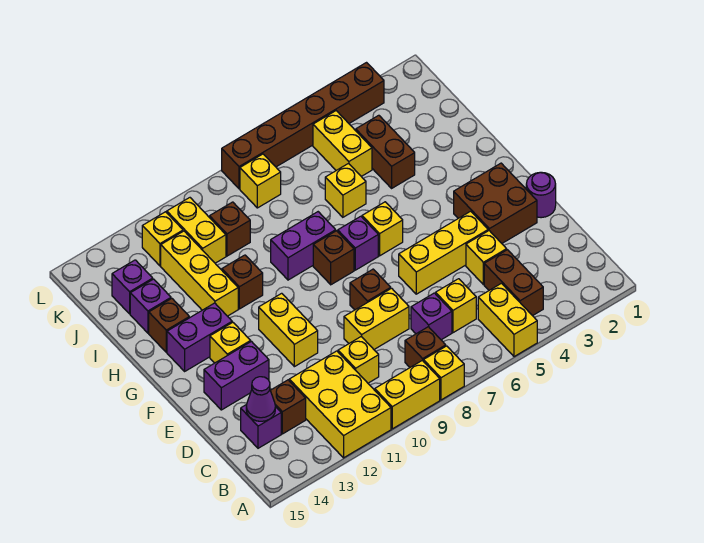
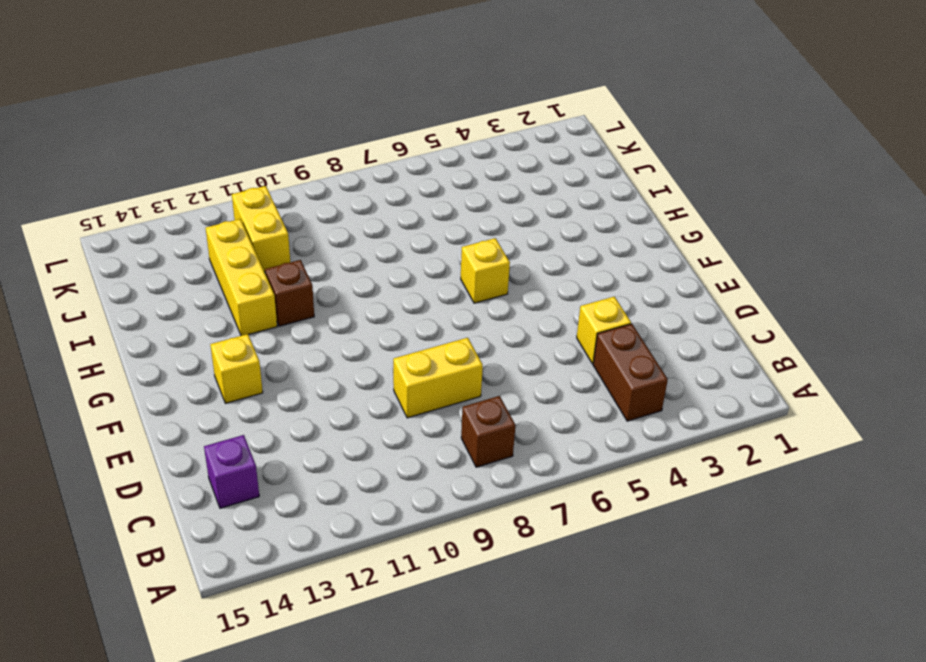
none -> yellow brick A5:B5 level 1
none -> yellow brick A8 level 1
none -> yellow brick A9:A10 level 1
none -> yellow brick A11:C12 level 1

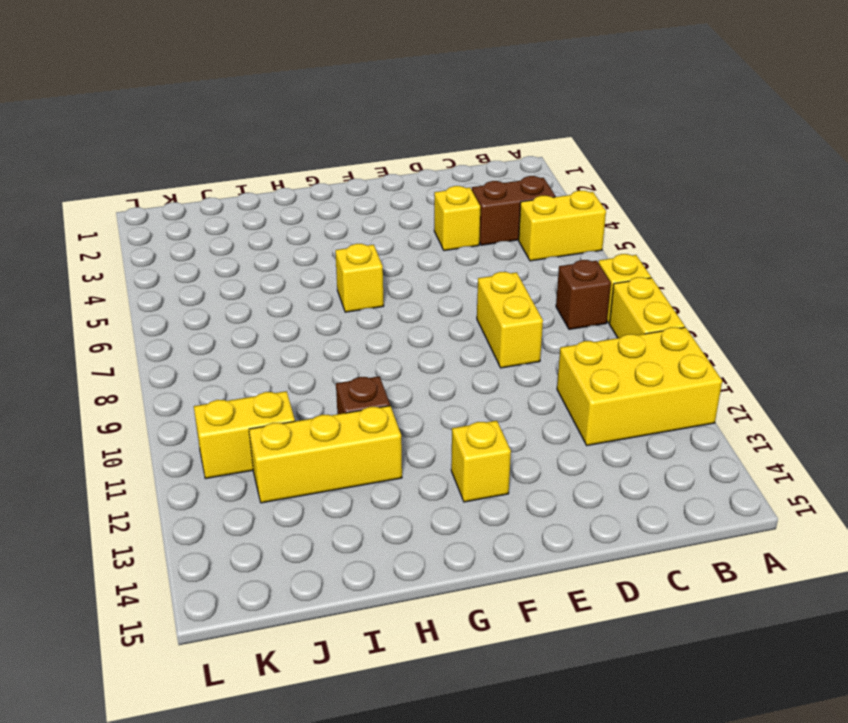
none -> yellow brick C6 level 1
none -> purple brick C7 level 1
none -> yellow brick C10 level 1
none -> brown brick C13 level 1

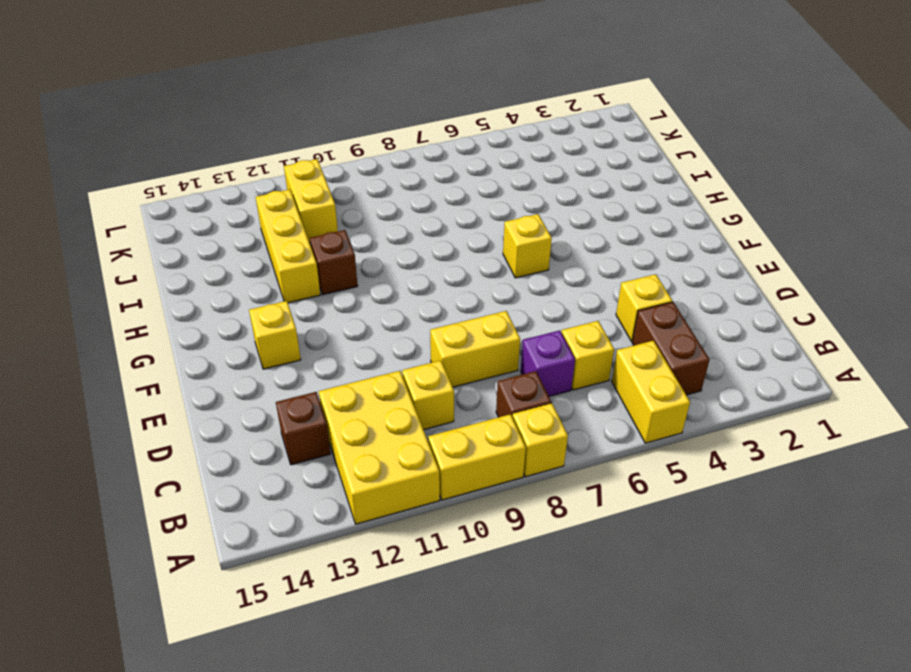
none -> purple brick C14 level 1
none -> purple round brick E1 level 1
none -> brown brick E2:F3 level 1
none -> yellow brick E4:E6 level 1

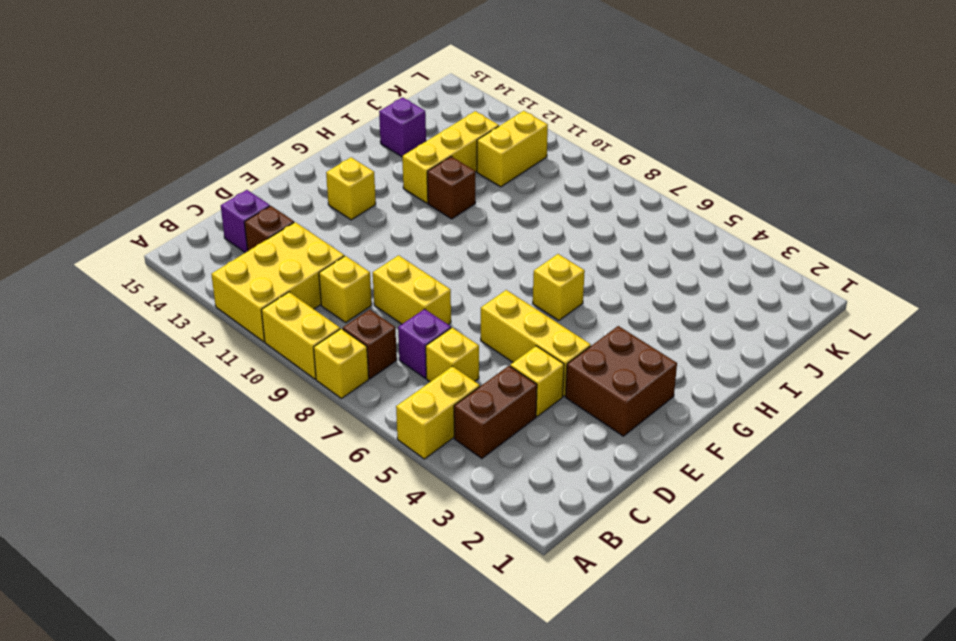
none -> purple round brick E1 level 1
none -> brown brick E8 level 1
none -> yellow brick E11:F11 level 1
none -> purple brick E13:E14 level 1

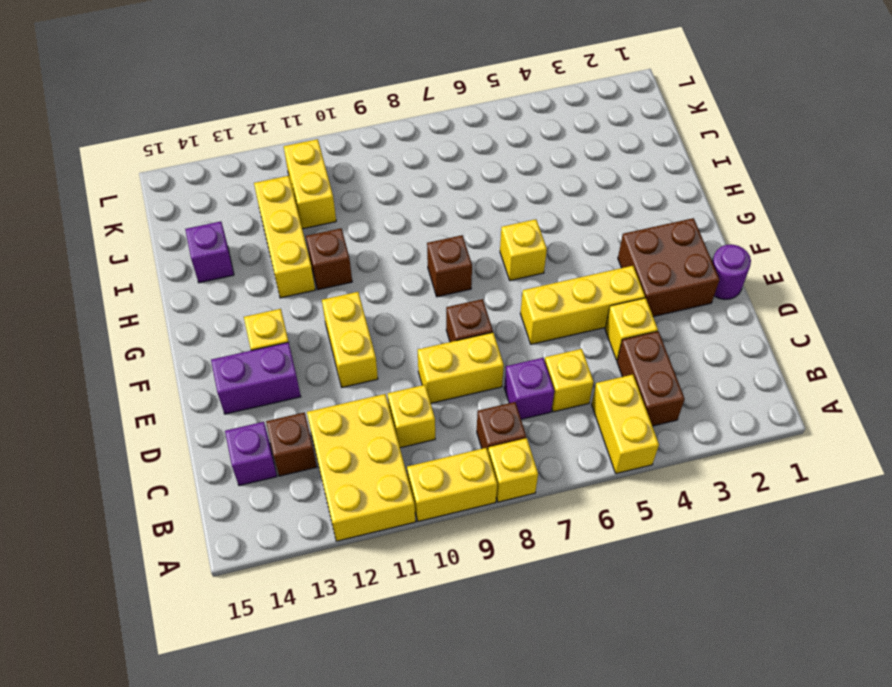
none -> purple brick G7 level 1
none -> purple brick G13:G14 level 1
none -> purple brick H8:H9 level 1
none -> brown brick H14 level 1

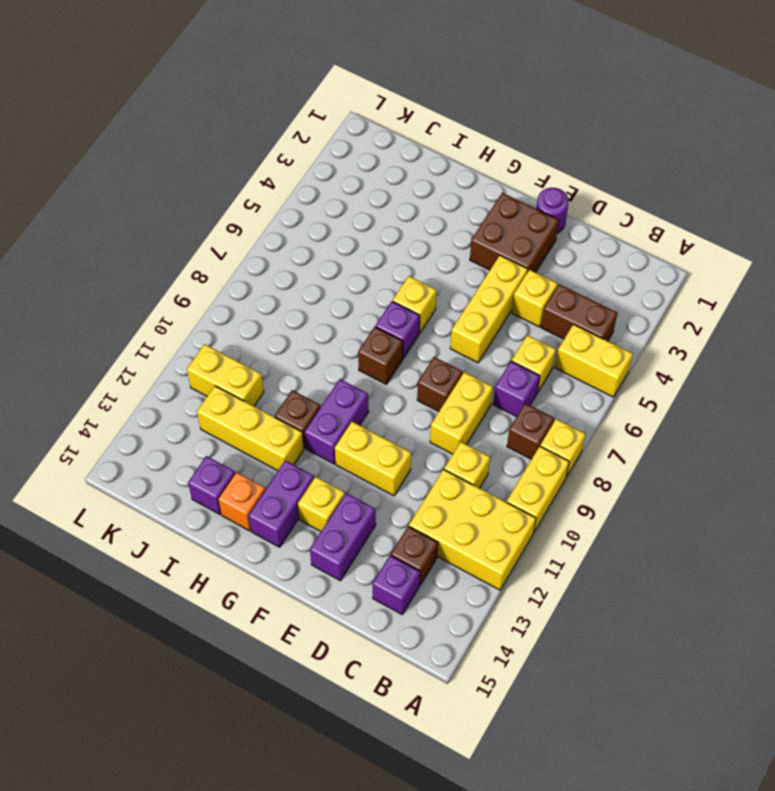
purple brick G10:G11 level 1 -> purple brick H8:H9 level 1
orange brick H14 level 1 -> brown brick H14 level 1
none -> brown brick I4:J4 level 1
none -> yellow brick I6 level 1
none -> yellow brick J5:K5 level 1
none -> brown brick J10 level 1

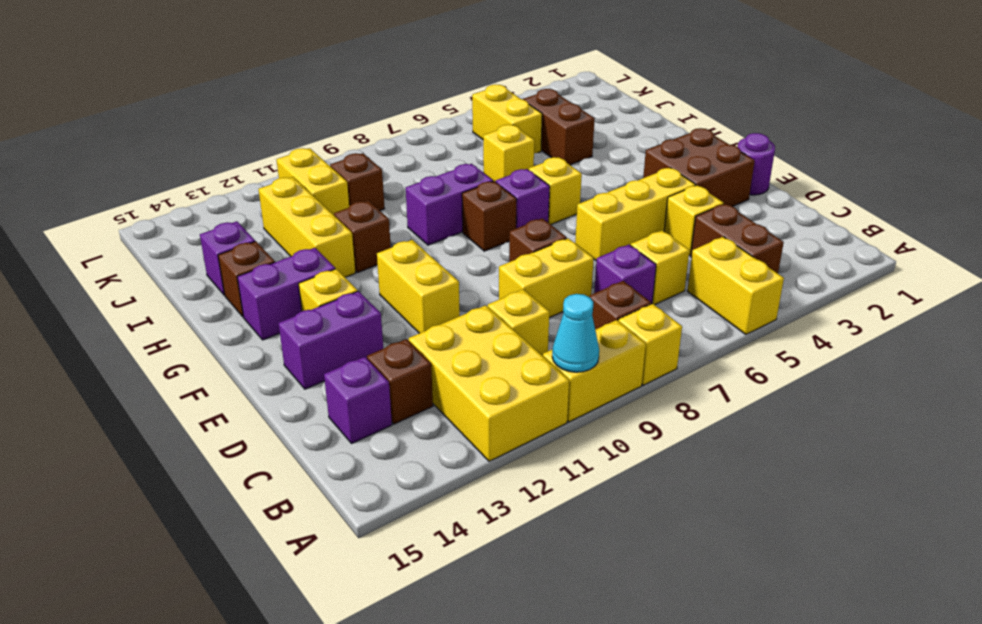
cyan cone A10 level 2 -> none
none -> purple brick J14 level 1
none -> yellow brick K8 level 1
none -> yellow brick K12 level 1
none -> brown brick L3:L8 level 1

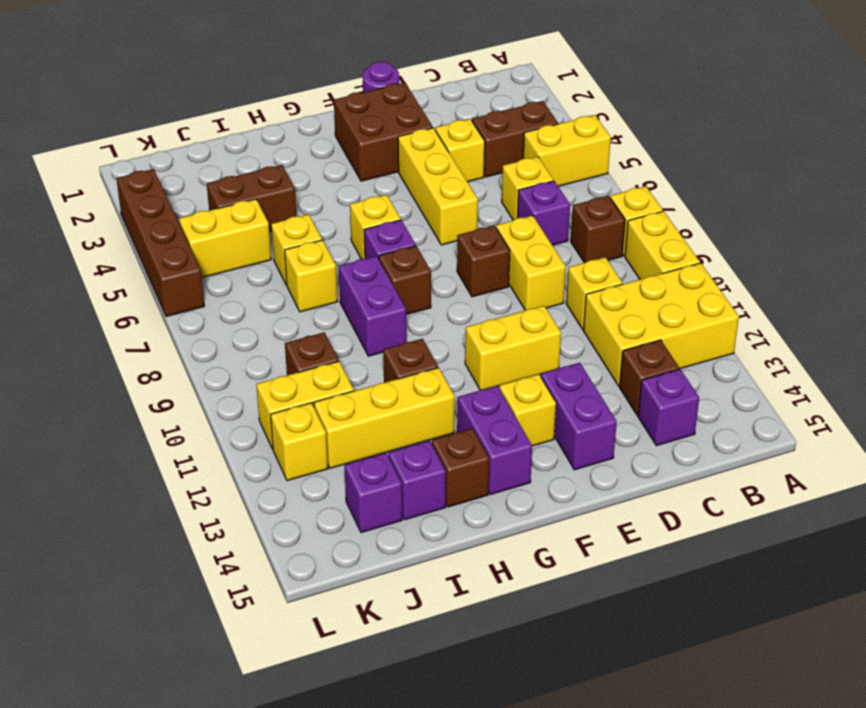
yellow brick I7 level 1 -> yellow brick K8 level 1
brown brick L3:L6 level 1 -> brown brick L3:L8 level 1
none -> purple cone C14 level 2

